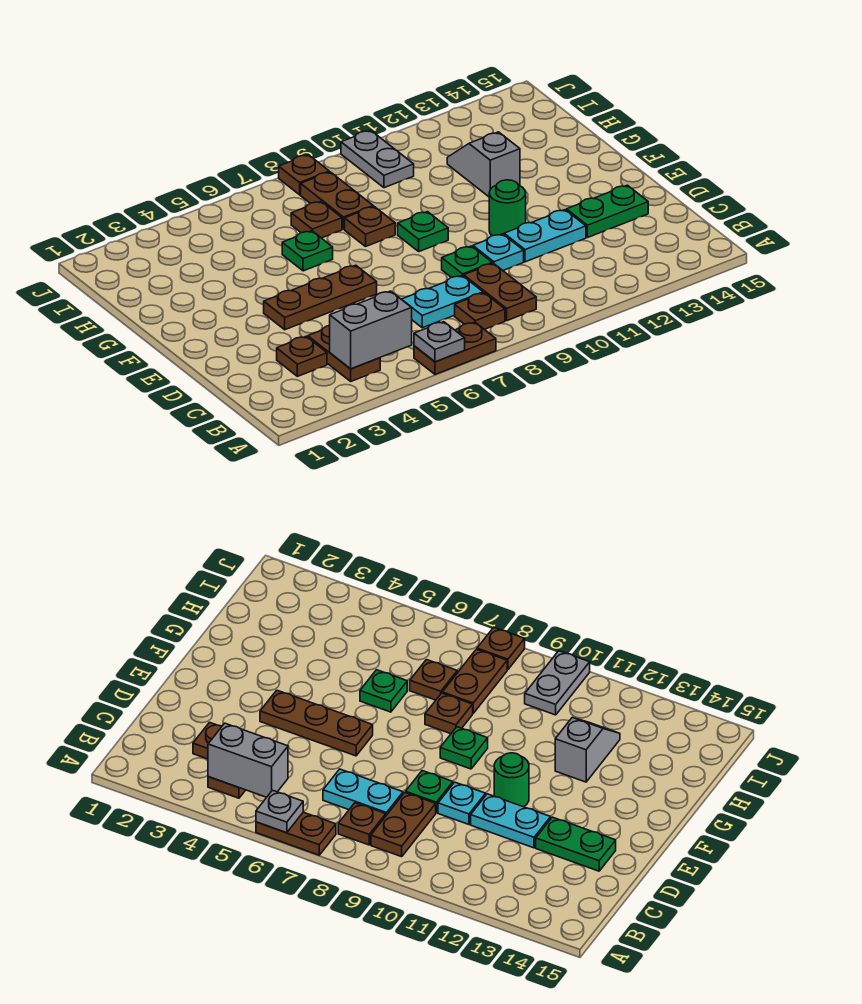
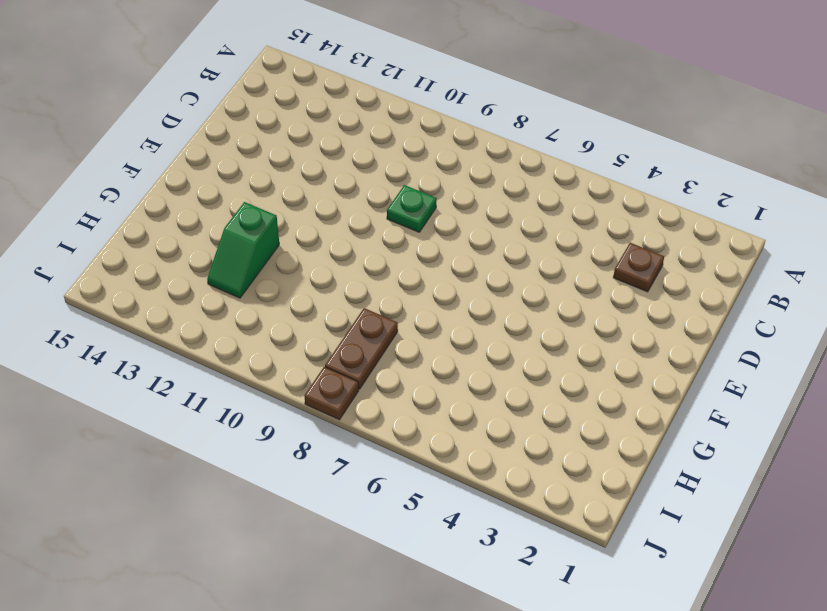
green slope G12:H12 level 1 top G -> grey slope G12:H12 level 1 top G
none -> brown plate A6:A7 level 1
none -> brown plate B4:C4 level 1
none -> brown plate B8 level 1

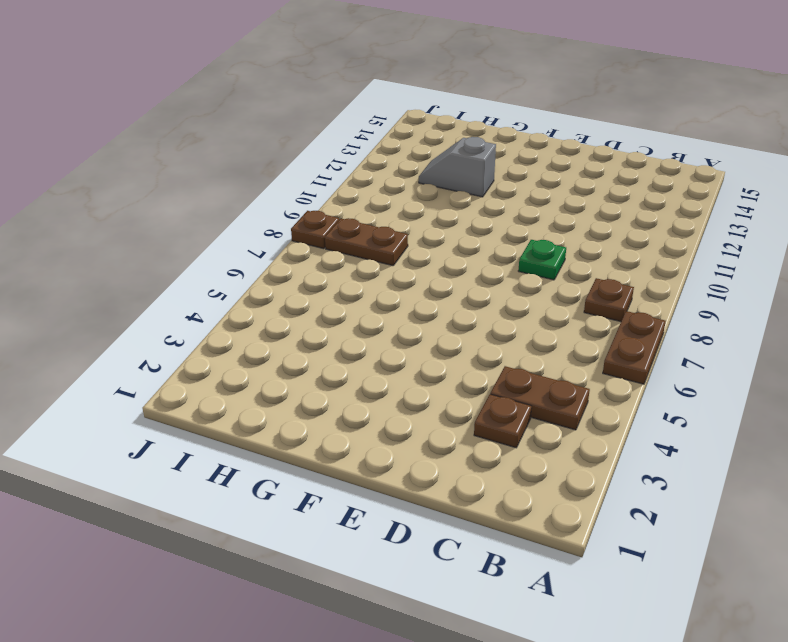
none -> brown plate B9:C9 level 1
none -> cyan plate C7:C8 level 1
none -> cyan plate D10 level 1

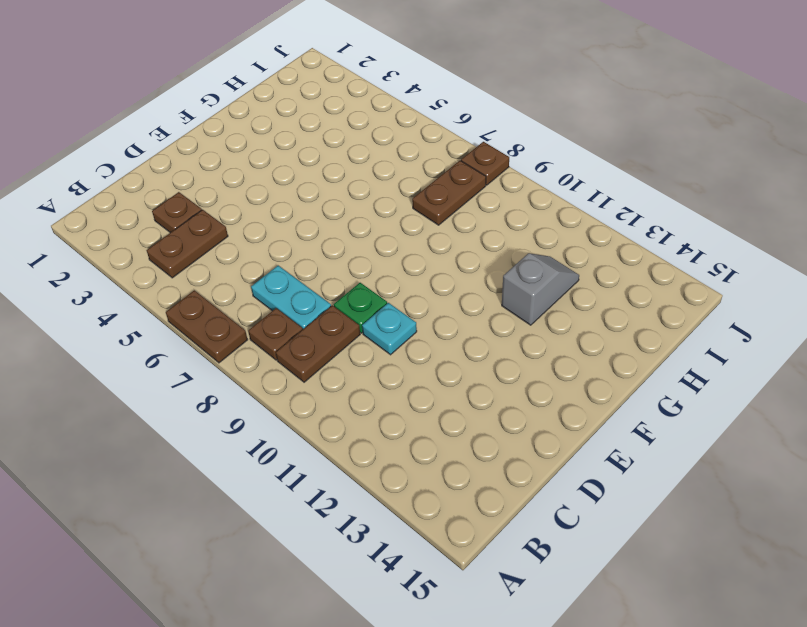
none -> cyan plate D11:D12 level 1
none -> green plate D13:D14 level 1
none -> brown plate E4:E6 level 1

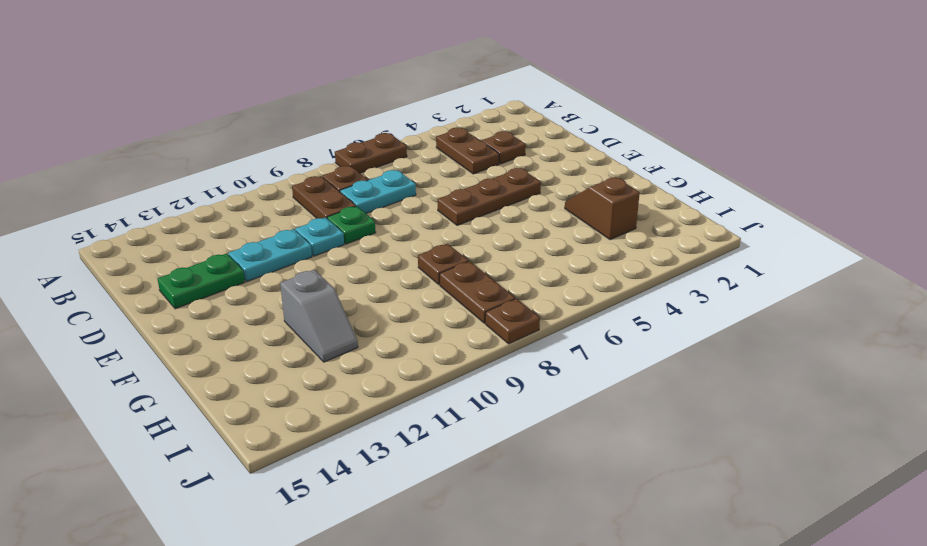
brown slope G3:H3 level 1 top H -> none
none -> green round brick E11 level 1
none -> green plate F9 level 1
none -> green plate G6 level 1

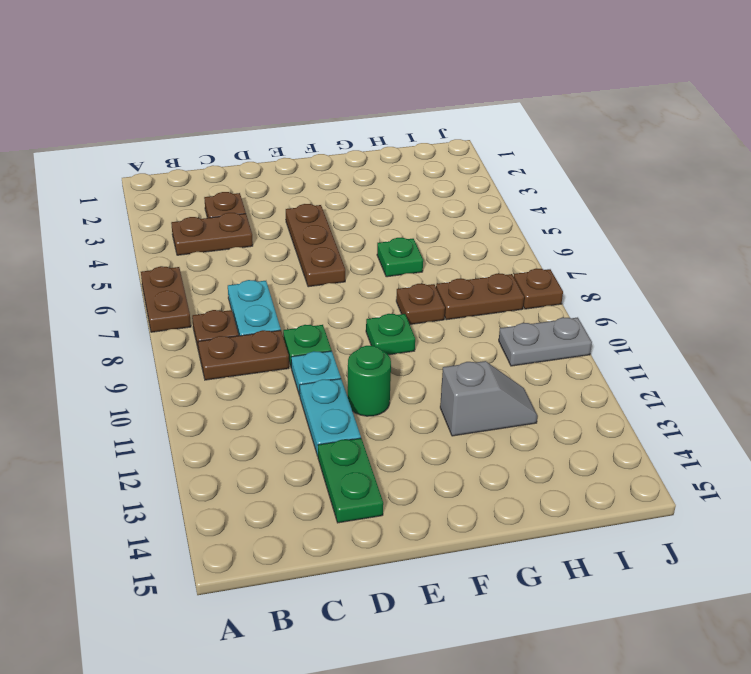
none -> brown plate H7 level 1
none -> grey plate A6 level 2
none -> grey brick B4:B5 level 2

